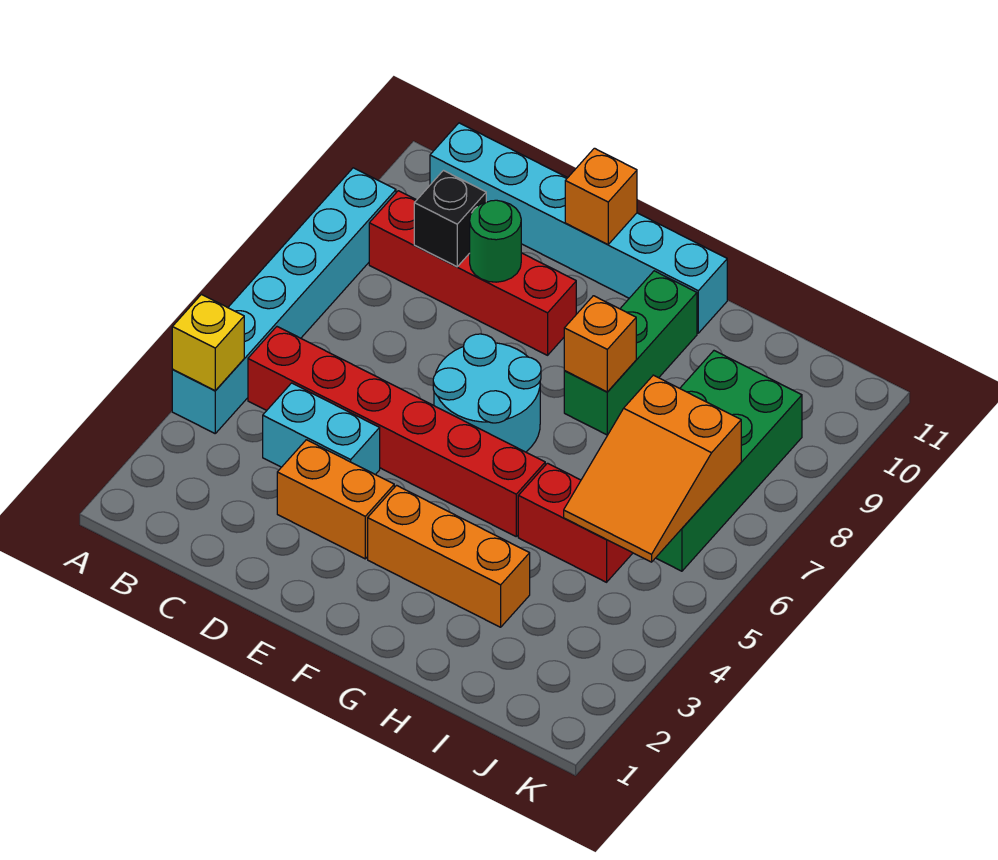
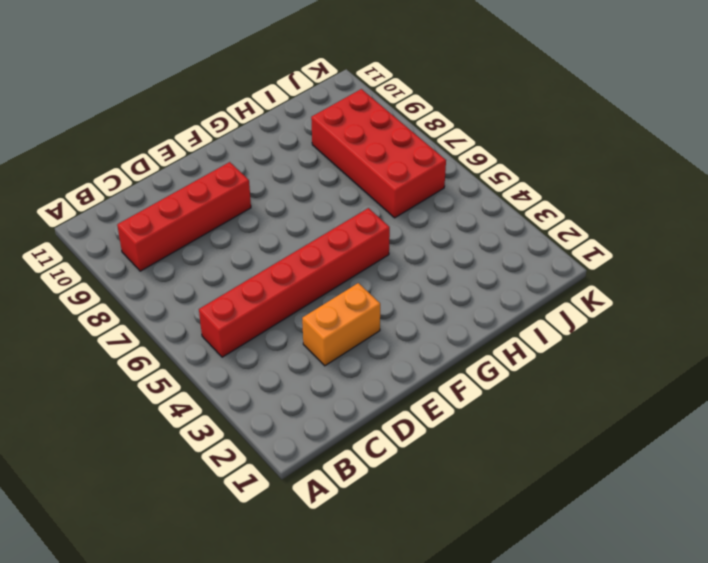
red brick I6:J9 level 1 -> green brick I6:J9 level 1
none -> cyan brick A4:A9 level 1
none -> cyan brick B11:G11 level 1
none -> cyan brick C4:D4 level 1

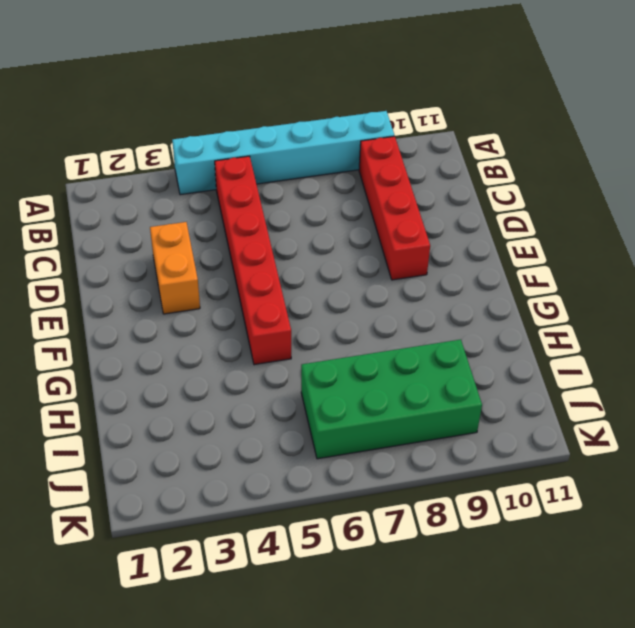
none -> cyan brick B11:G11 level 1
none -> cyan brick C4:D4 level 1
none -> cyan round brick E6:F7 level 1

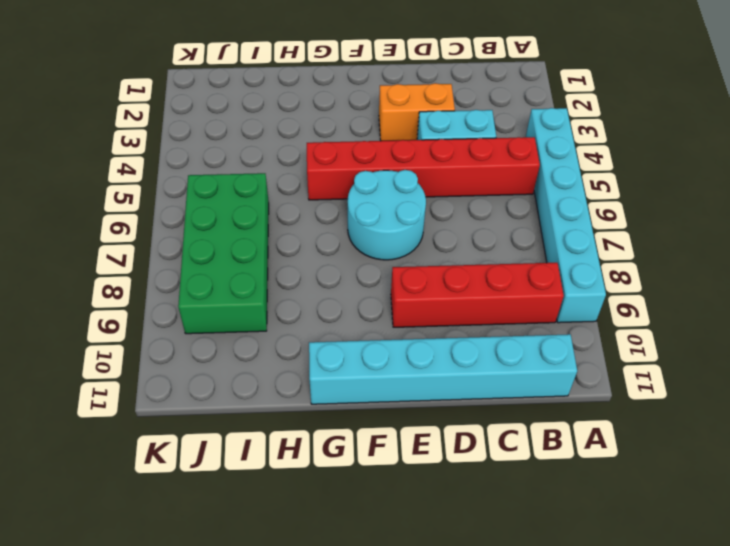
none -> orange brick F3:H3 level 1
none -> green brick G8:G10 level 1
none -> red brick H5:I5 level 1

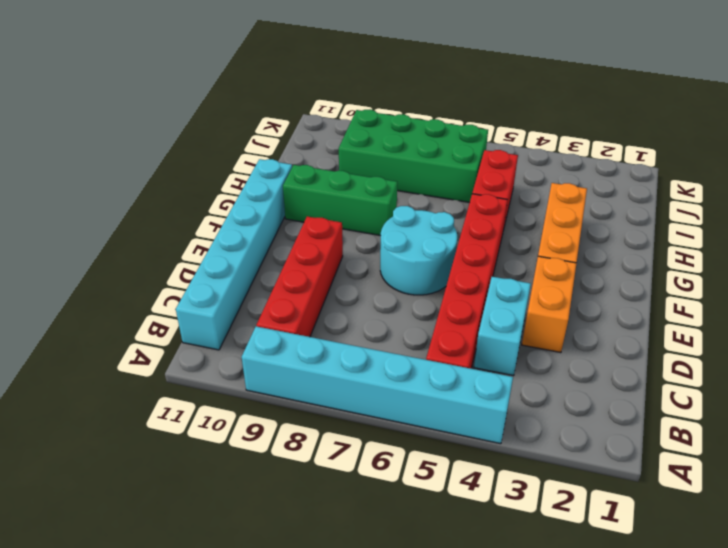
none -> yellow brick A4 level 2
none -> black brick C9 level 2
none -> green round brick D9 level 2

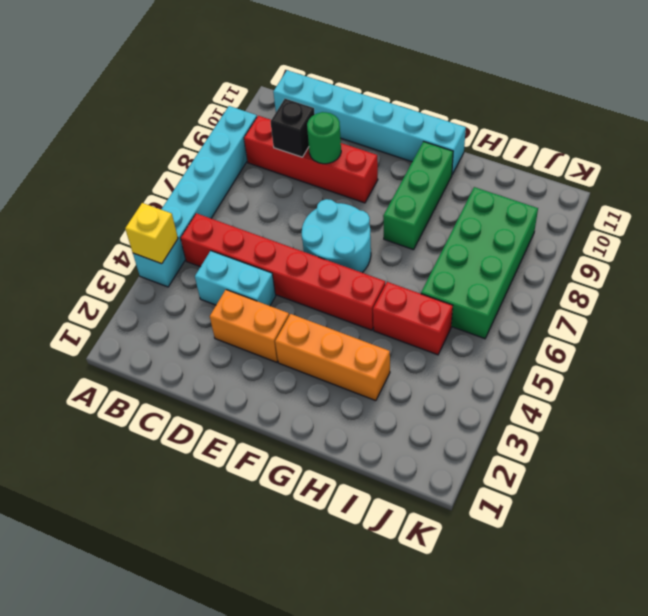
none -> orange brick E11 level 2
none -> orange brick G8 level 2
none -> orange slope I5:J7 level 2 top 7

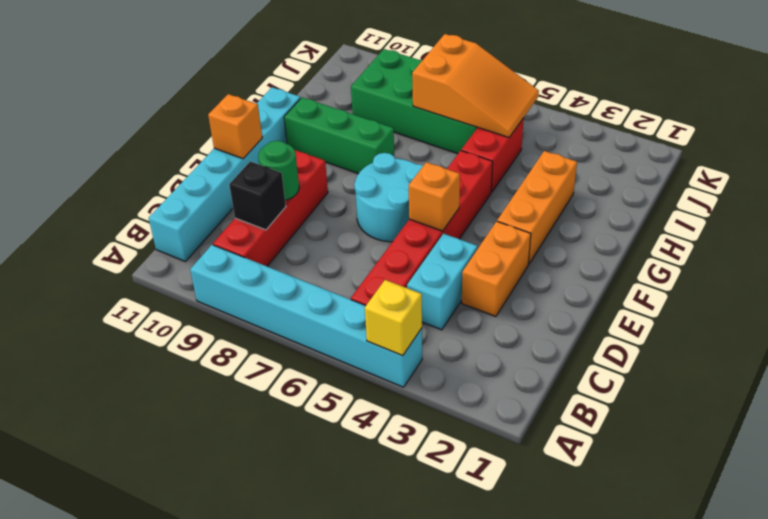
orange brick E5 level 2 -> orange brick G8 level 2

